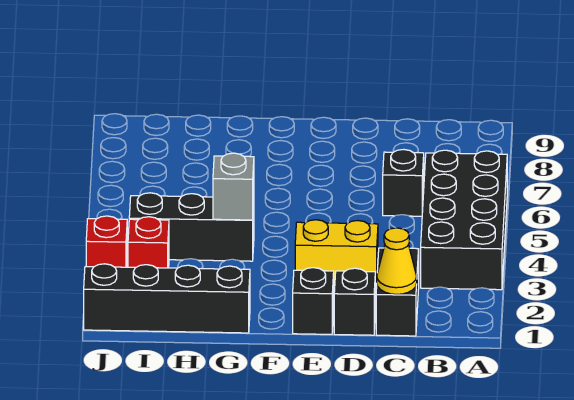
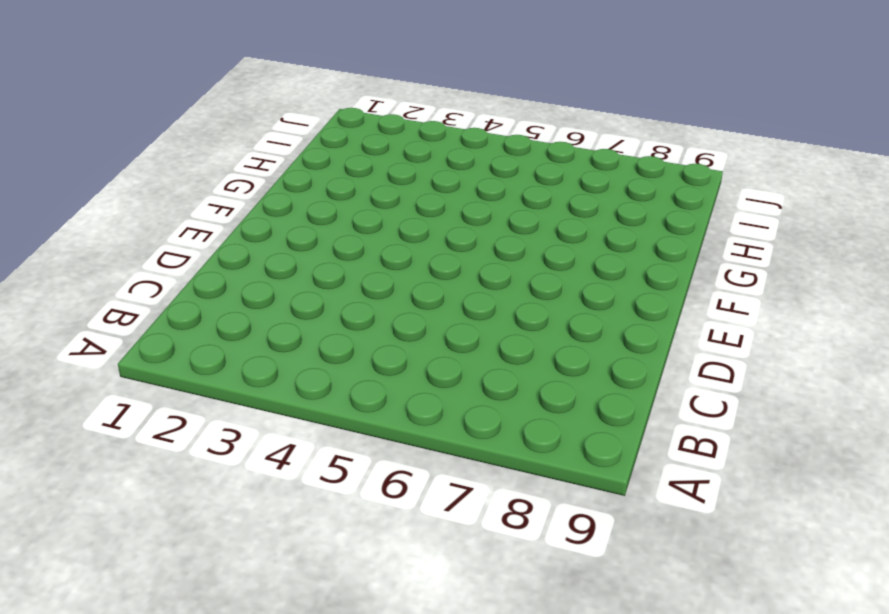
none -> black brick A3:B6 level 1
none -> black brick C1:C2 level 1
none -> black brick C6 level 1

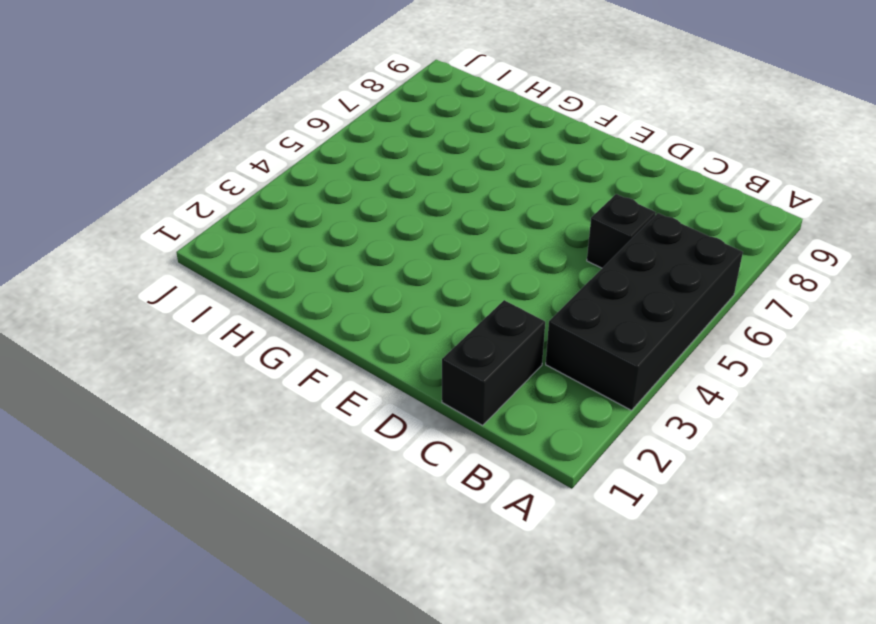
none -> black brick D1 level 1
none -> yellow brick D3:E3 level 1
none -> black brick E1 level 1

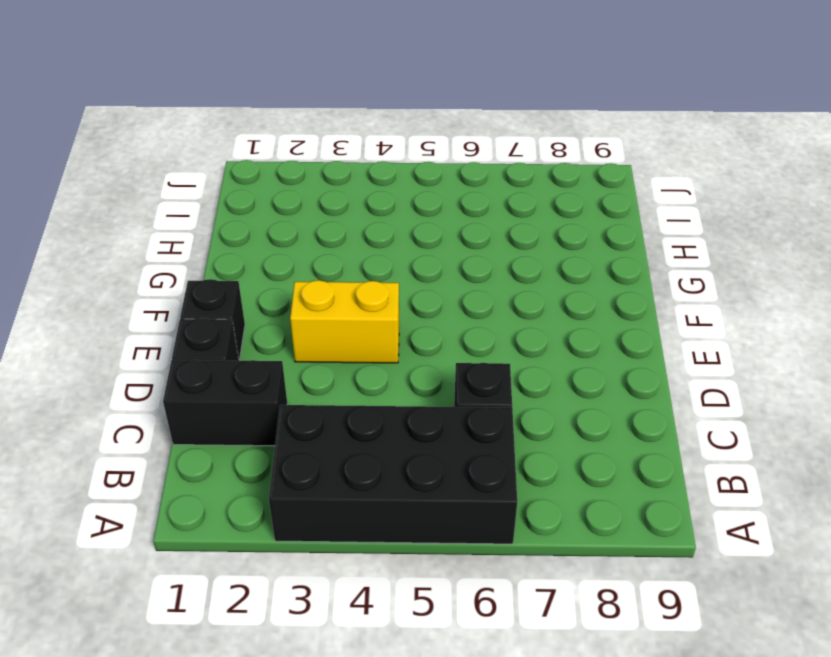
yellow brick E3:E4 level 1 -> yellow brick D3:E3 level 1
none -> black brick G1:J1 level 1
none -> black brick G4:I4 level 1
none -> red brick I3 level 1

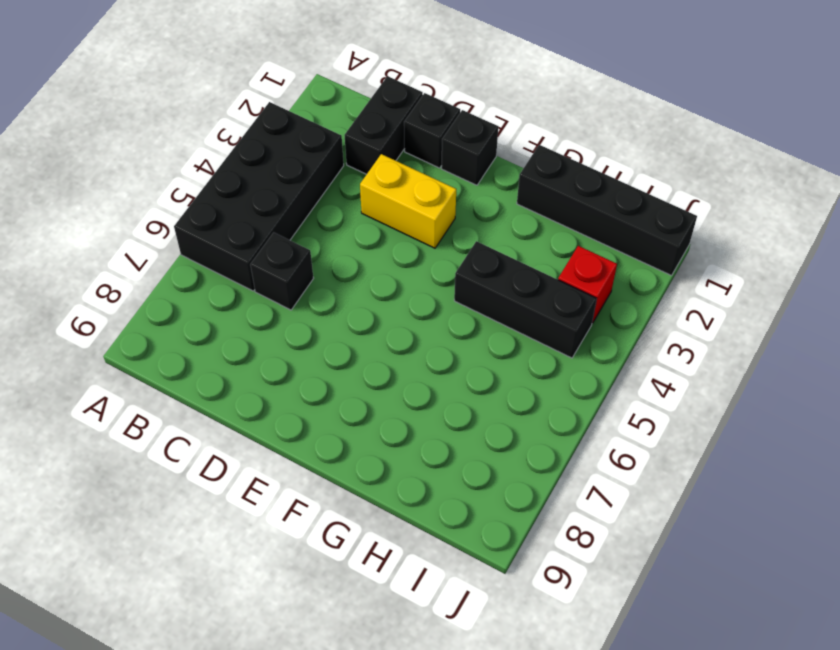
none -> red brick J3 level 1
none -> yellow cone C1 level 2
none -> grey brick G4 level 2

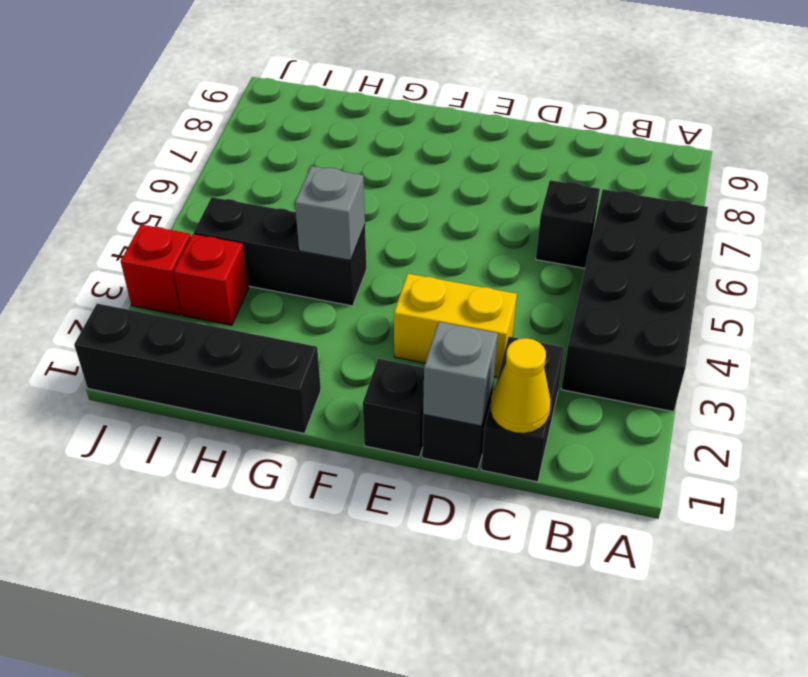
grey brick D1 level 2 -> none

